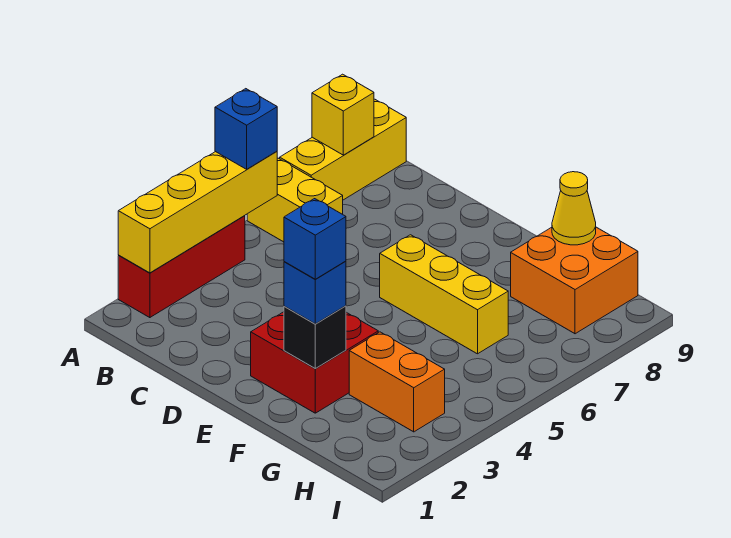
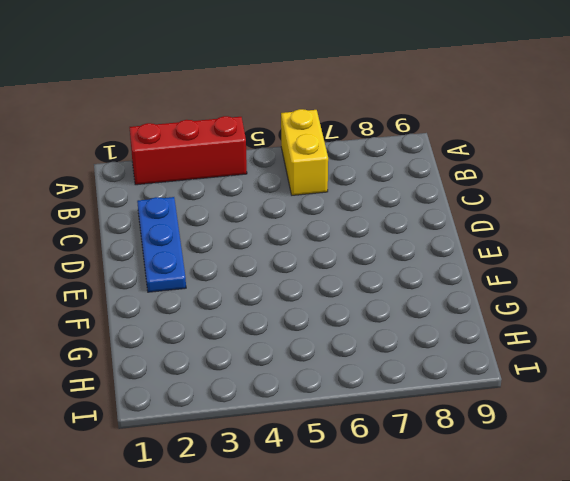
blue plate C2:E2 level 1 -> red brick E2:F3 level 1
none -> yellow brick A7:A9 level 1
none -> yellow brick E6:G6 level 1
none -> orange brick G3:H3 level 1

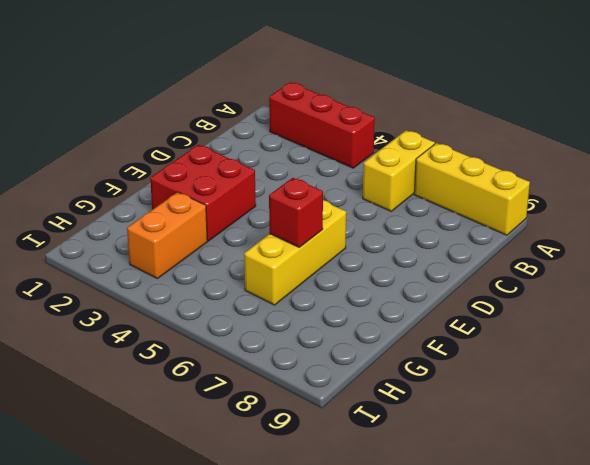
red brick F6 level 2 -> none
none -> orange brick G8:H9 level 1
none -> yellow brick A2:A5 level 2
none -> yellow brick A8 level 2

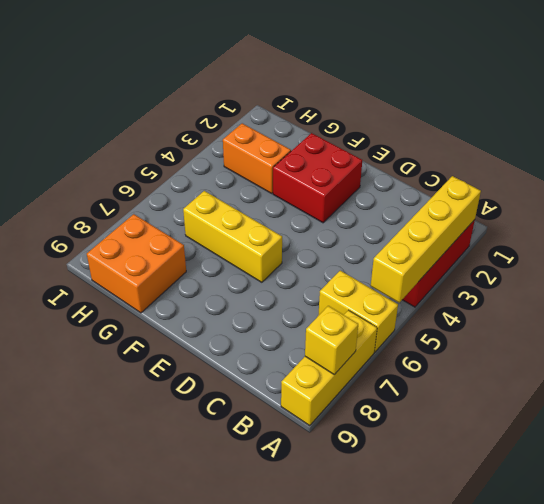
none -> black brick F2 level 2
none -> yellow cone G9 level 2
none -> blue brick A5 level 3

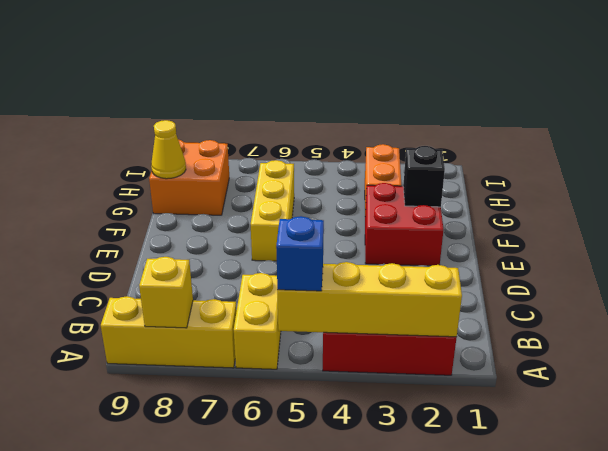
none -> blue brick F2 level 3
none -> blue brick F2 level 4

